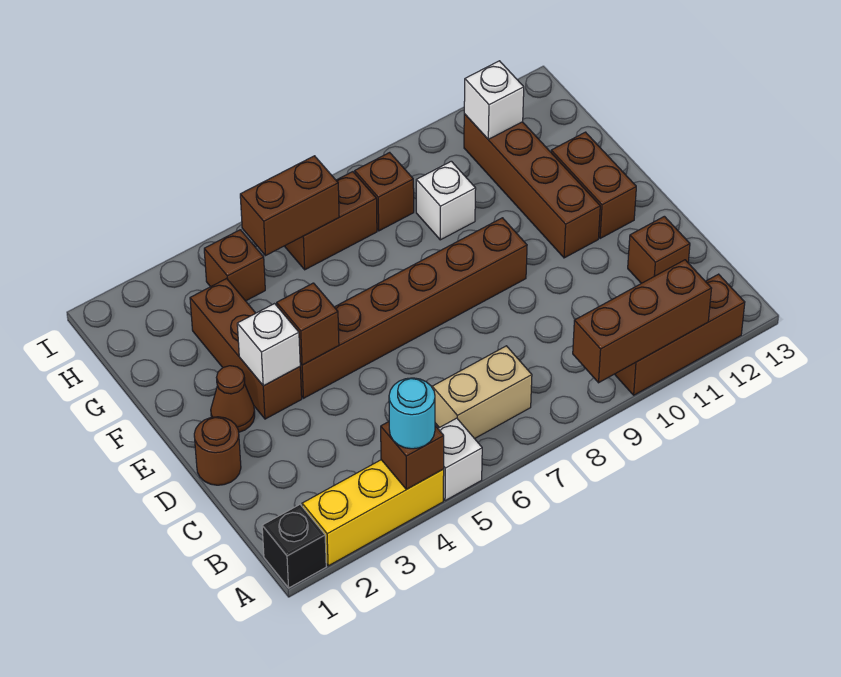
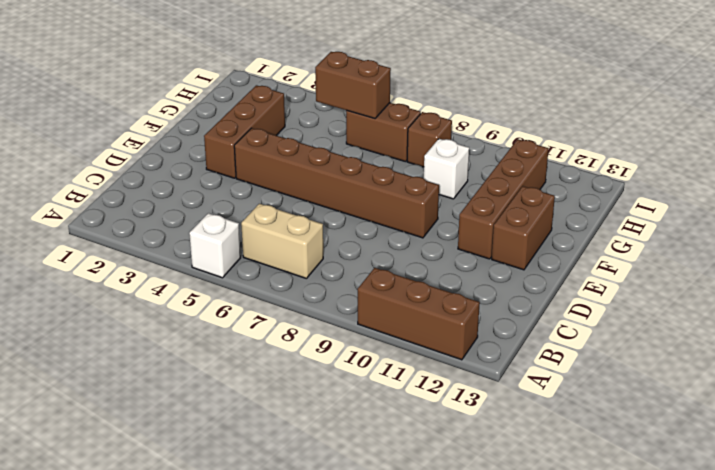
none -> black brick A1 level 1
none -> yellow brick A2:A4 level 1
none -> brown brick C12 level 1

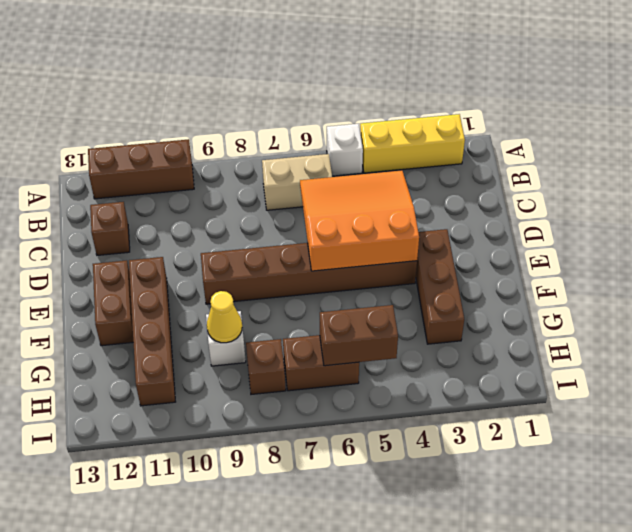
orange slope C4:E6 level 2 top E -> brown brick E4 level 2
yellow cone G9 level 2 -> none
none -> black brick A1 level 1
none -> brown round brick D1 level 1
none -> brown cone E2 level 1

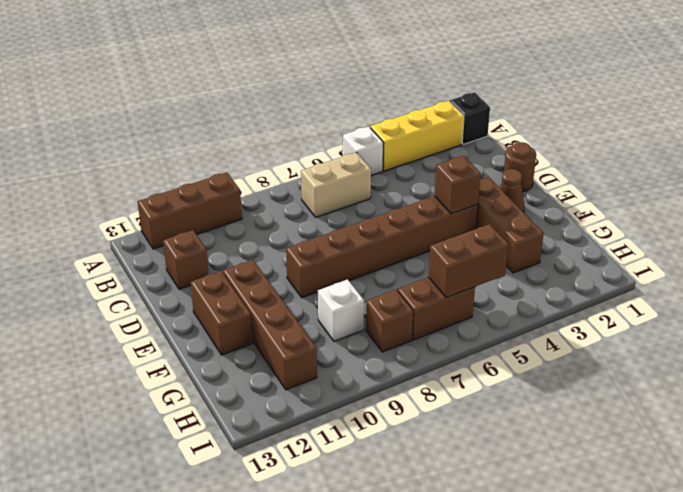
none -> brown brick H4 level 1
none -> brown brick A4 level 2
none -> brown brick A9:A11 level 2

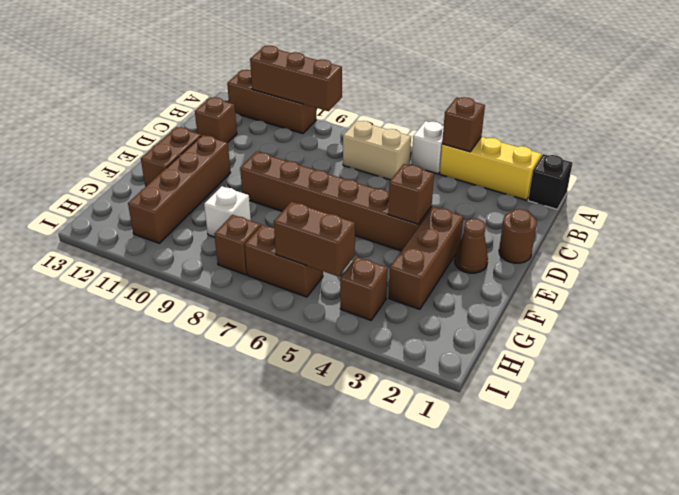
none -> white brick E3 level 2
none -> white brick H11 level 2
none -> cyan round brick A4 level 3

